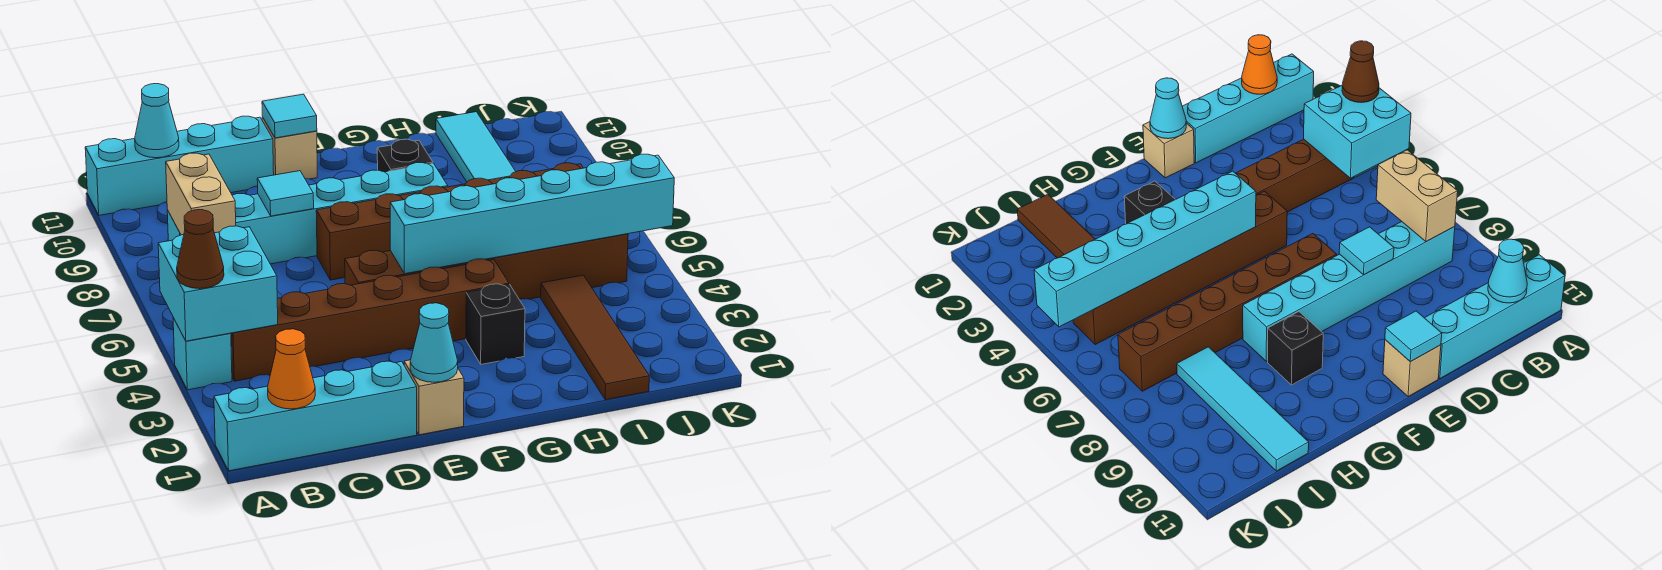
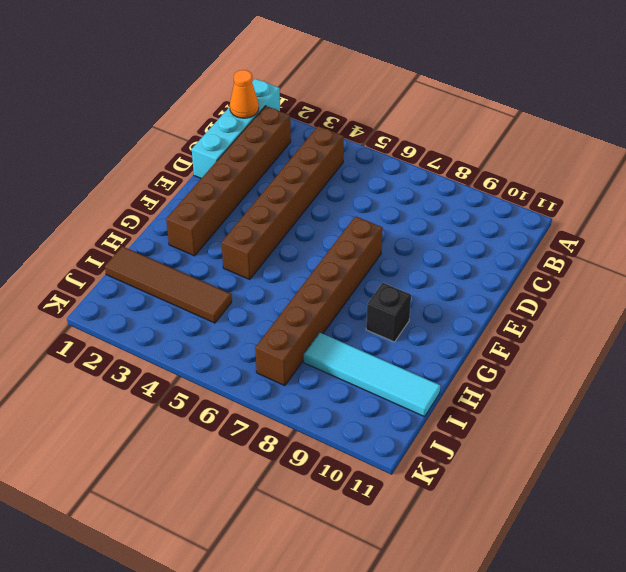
brown brick B2:G2 level 1 -> brown brick E5:J5 level 1
none -> cyan brick A4 level 1
none -> cyan brick A11:D11 level 1
none -> cyan brick B8:G8 level 1

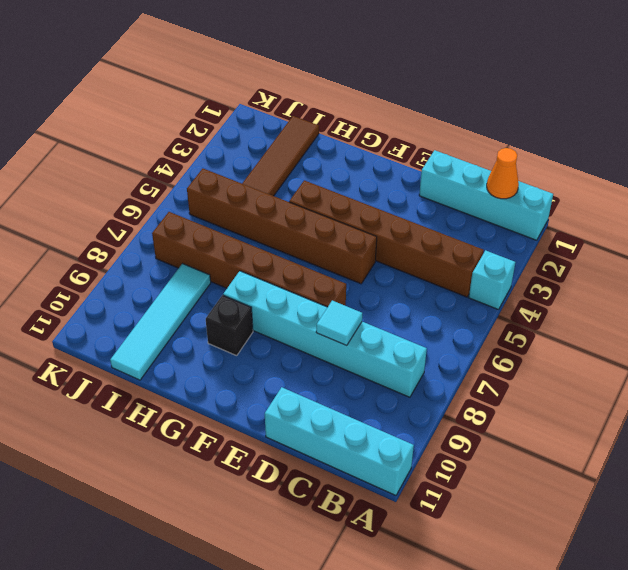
none -> tan brick E1 level 1
none -> tan brick E11 level 1
none -> black brick G3 level 1

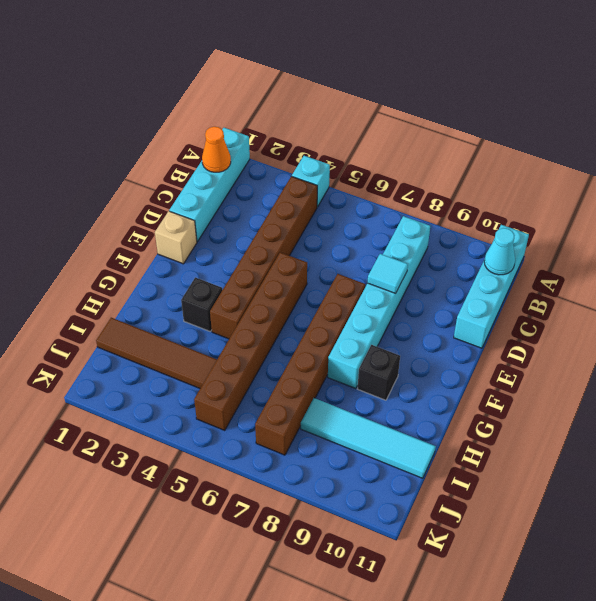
none -> tan brick E11 level 1
none -> cyan brick A4:B5 level 2
none -> tan brick B7:B8 level 2

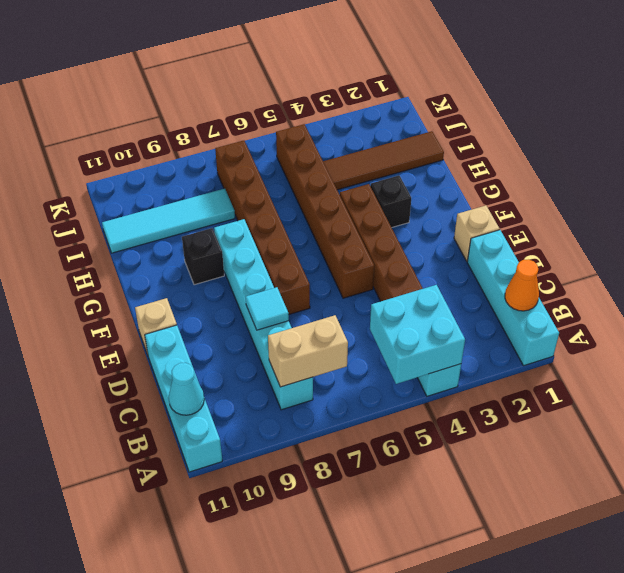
none -> cyan cone E1 level 2
none -> cyan tile E11 level 2
none -> cyan brick F5:K5 level 2

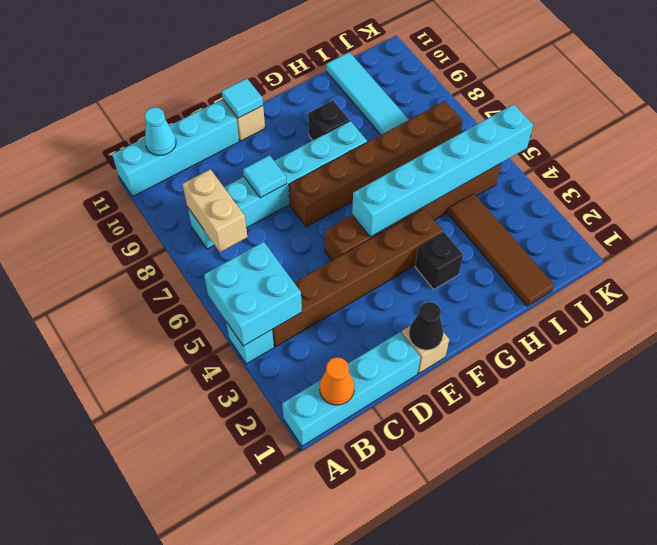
black cone E1 level 2 -> cyan cone E1 level 2
none -> brown cone A4 level 3

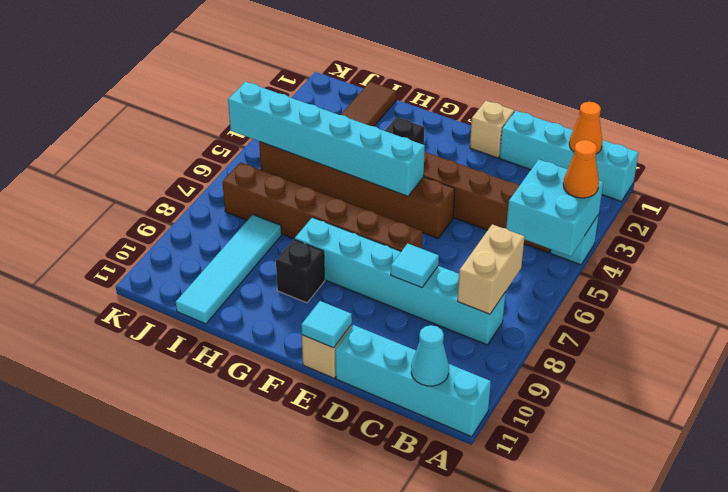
orange cone A4 level 3 -> brown cone A4 level 3
none -> cyan cone E1 level 2

